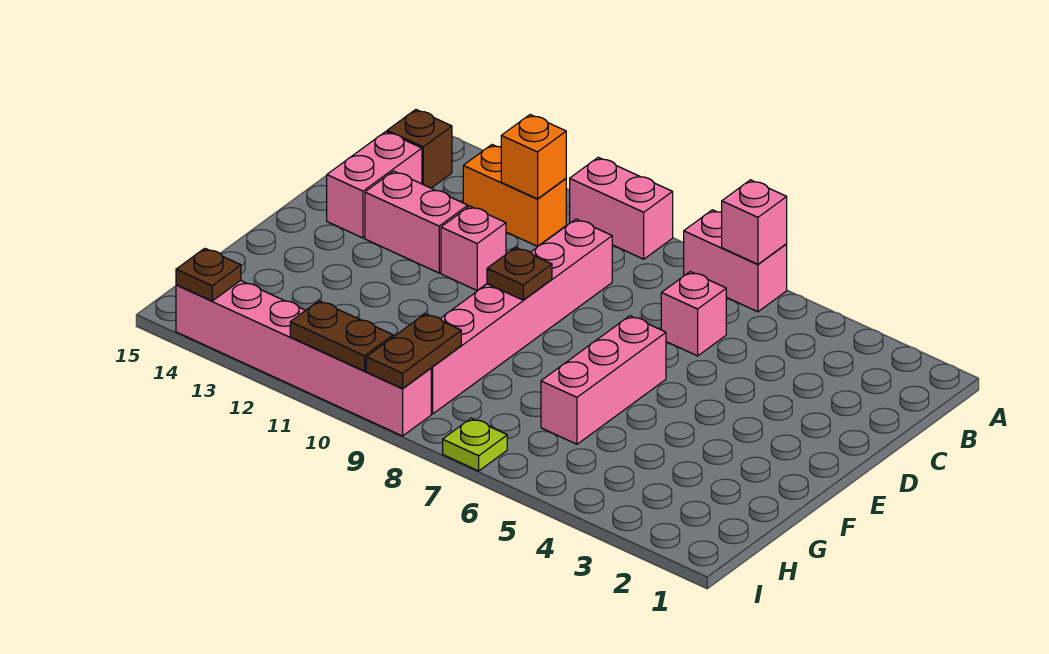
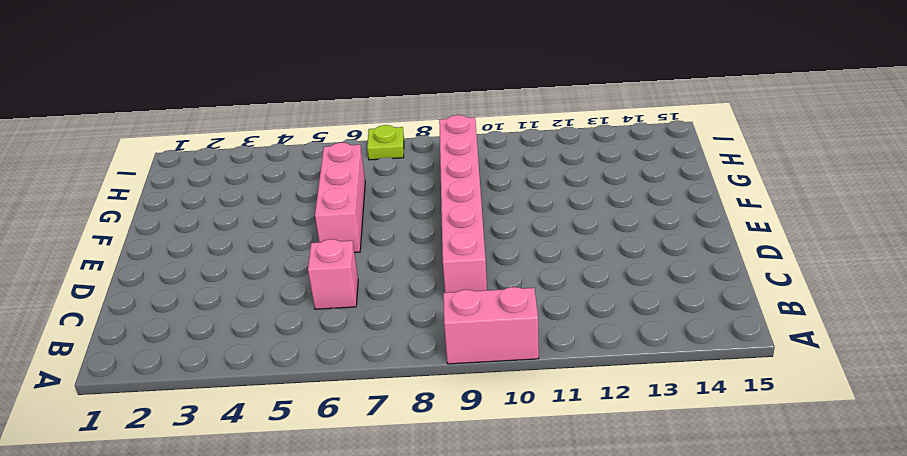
none -> pink brick A6:A7 level 1
none -> orange brick B11:B12 level 1
none -> brown brick B14 level 1

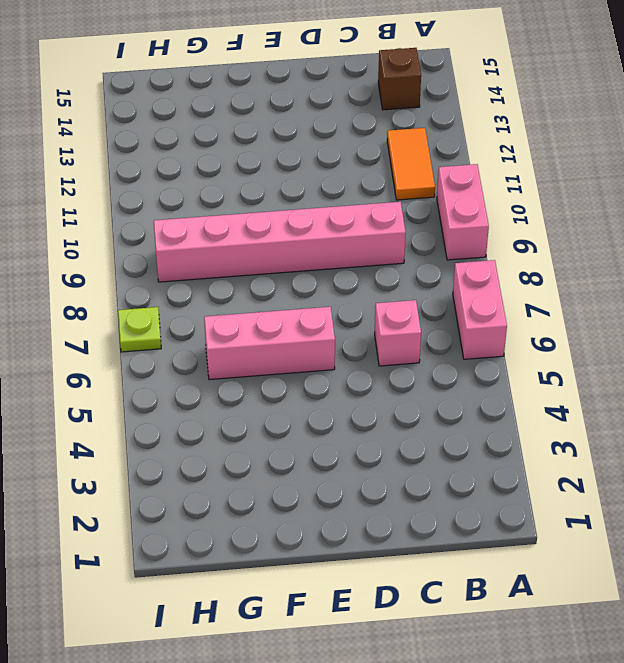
orange tile B11:B12 level 1 -> orange brick B11:B12 level 1
none -> pink brick C14:D14 level 1
none -> pink brick D11 level 1
none -> pink brick D12:D13 level 1

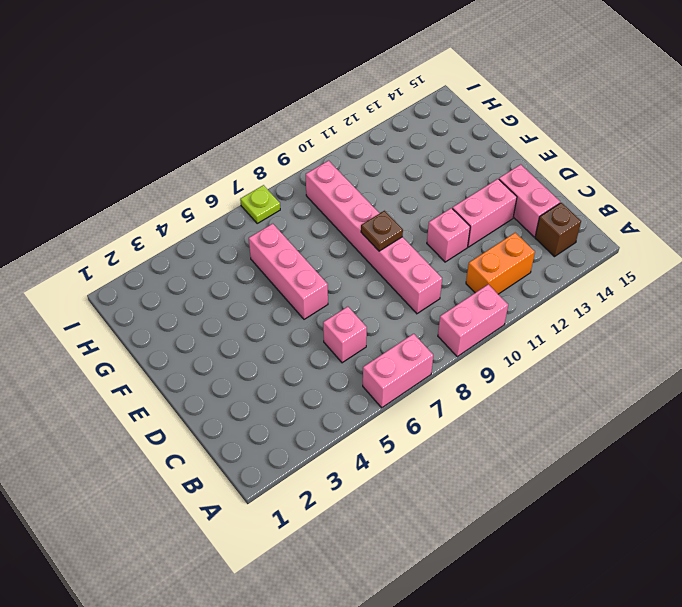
none -> pink brick I9:I14 level 1
none -> pink brick A6 level 2
none -> orange brick B11 level 2

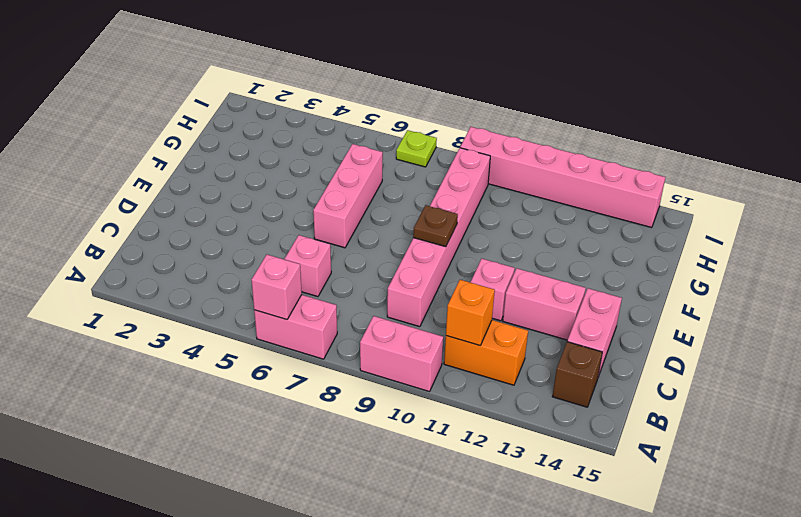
none -> brown plate H9:I9 level 2
none -> brown plate I10:I11 level 2
none -> brown plate I14 level 2

